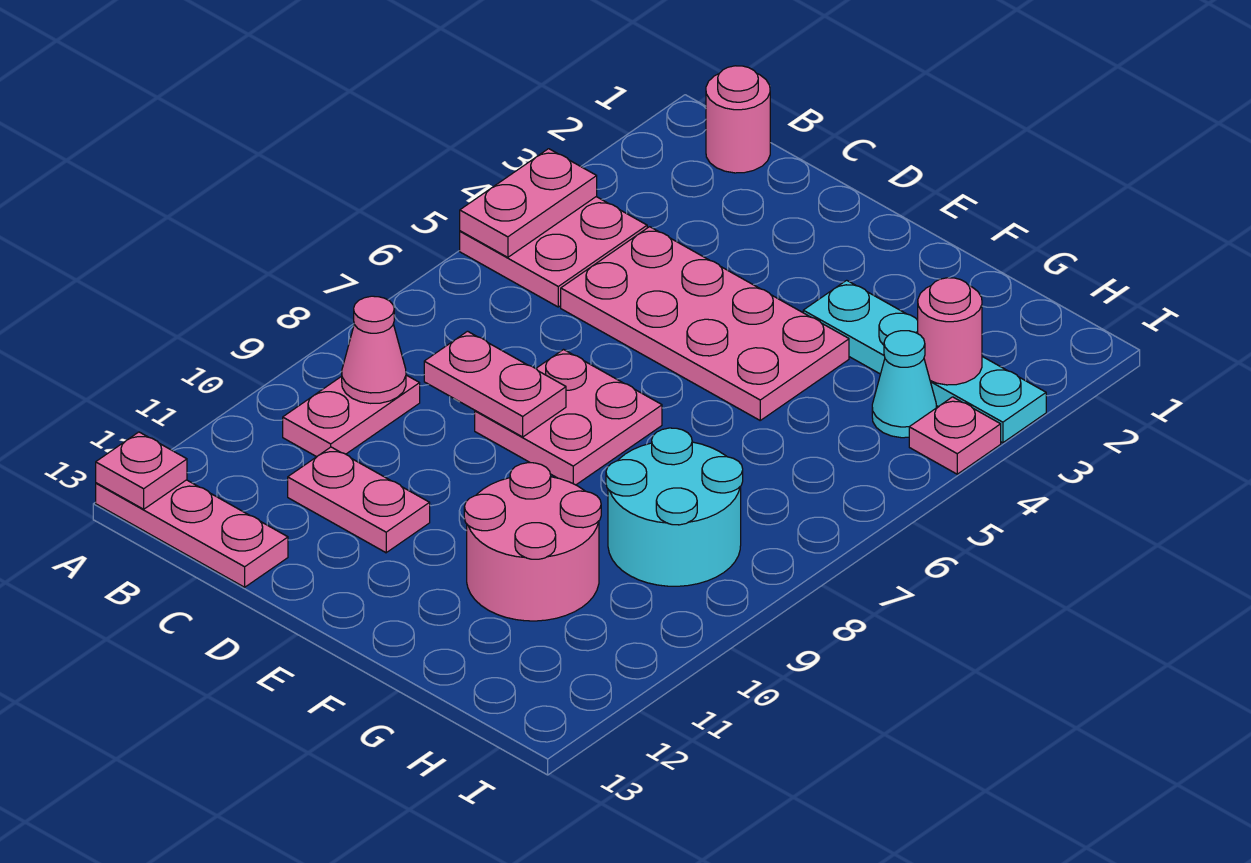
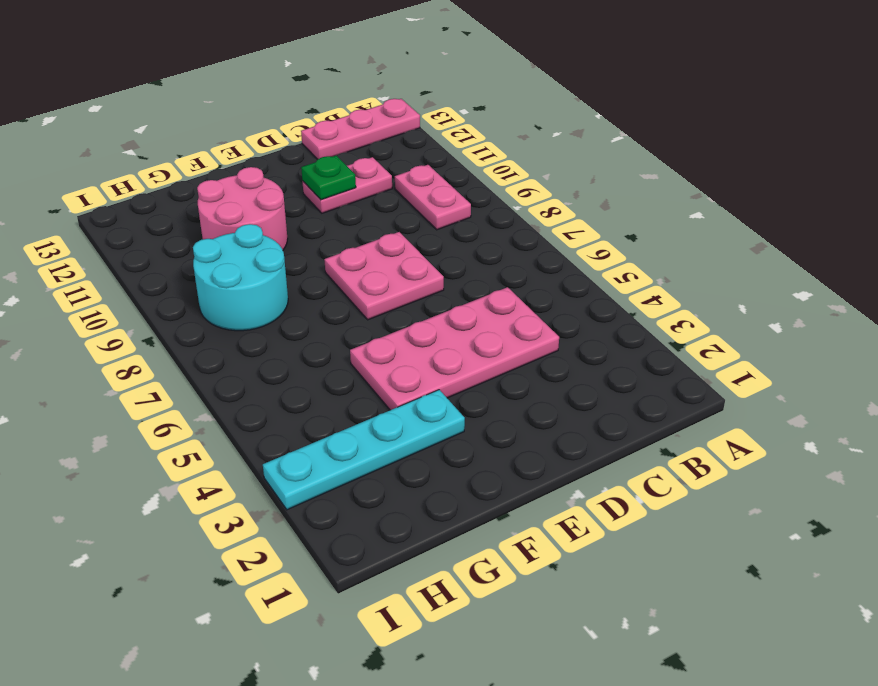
green plate D11 level 2 -> none
none -> pink plate A4:B5 level 1
none -> pink round brick B1 level 1
none -> cyan cone H4 level 1

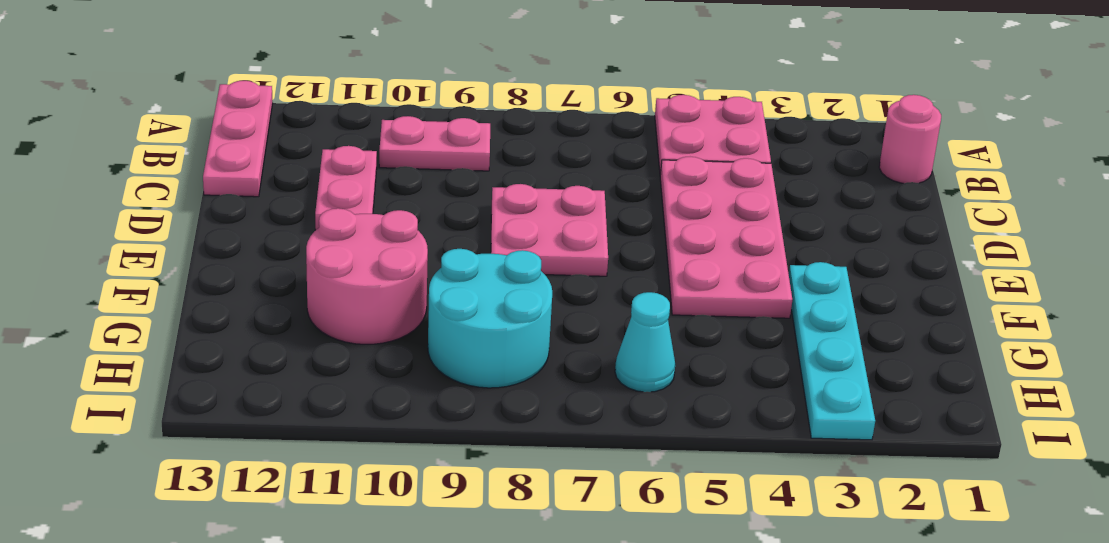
cyan cone H6 level 1 -> cyan cone H4 level 1
none -> pink plate I4 level 1
none -> pink plate A4:A5 level 2
none -> pink plate A13 level 2

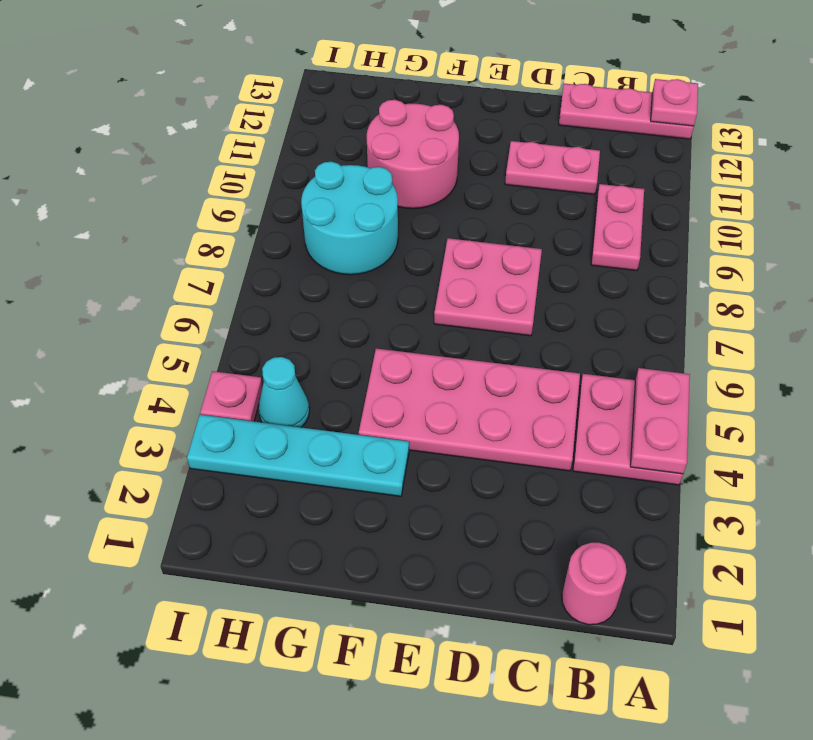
none -> pink cone B9 level 2
none -> pink plate C8:D8 level 2
none -> pink round brick H3 level 2

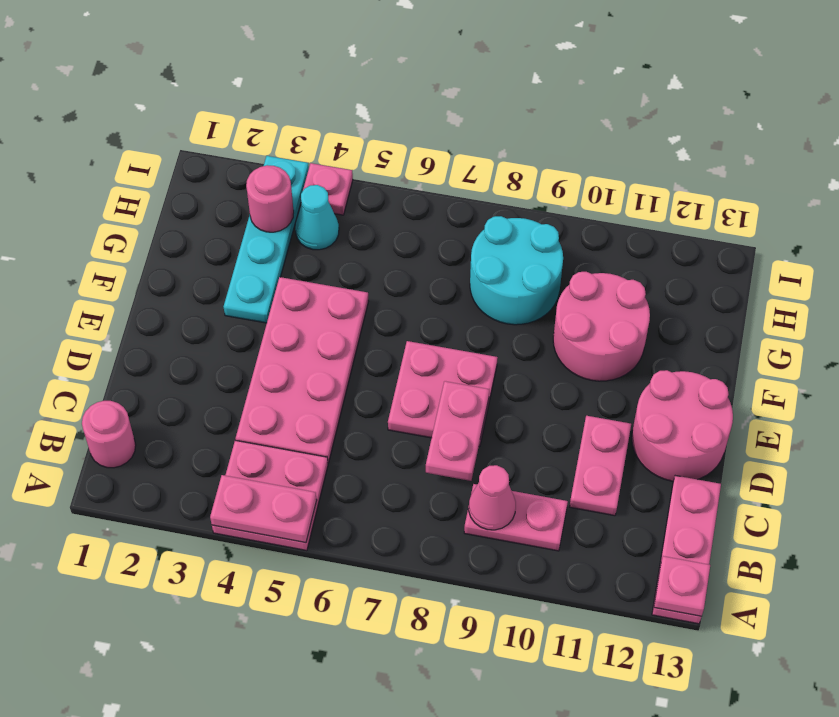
pink round brick D12:E13 level 1 -> none

